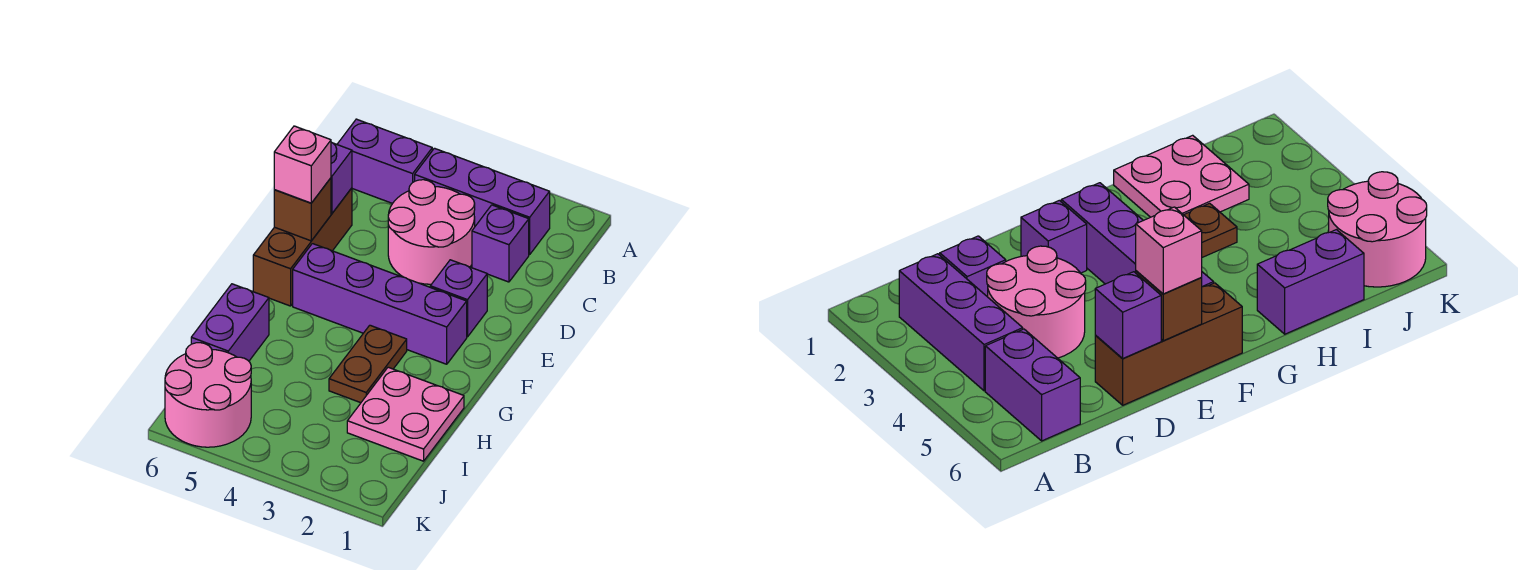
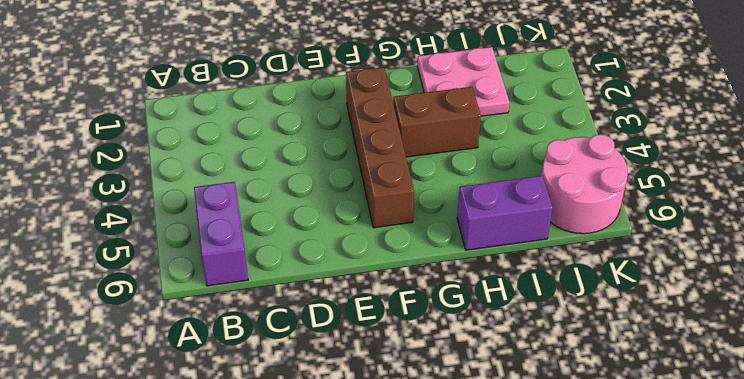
brown brick F2:F5 level 1 -> purple brick F2:F5 level 1
brown brick G3:H3 level 1 -> brown plate G3:H3 level 1
none -> purple brick B2:B4 level 1
none -> purple brick C2 level 1
none -> pink round brick C3:D4 level 1

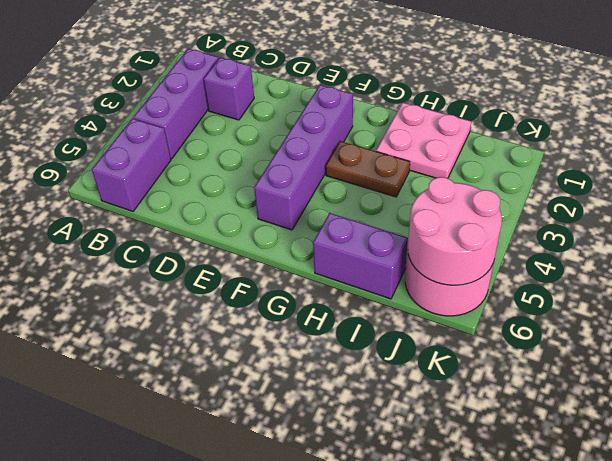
pink round brick J5:K6 level 2 -> pink round brick C3:D4 level 1
none -> brown brick D6:F6 level 1
none -> purple brick E2 level 1
none -> purple brick D6 level 2

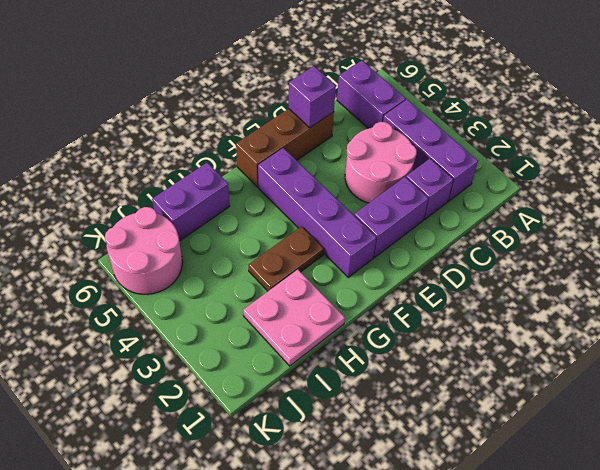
purple brick D2:E2 level 1 -> purple brick E2 level 1
none -> brown brick E6 level 2
none -> pink brick E6 level 3

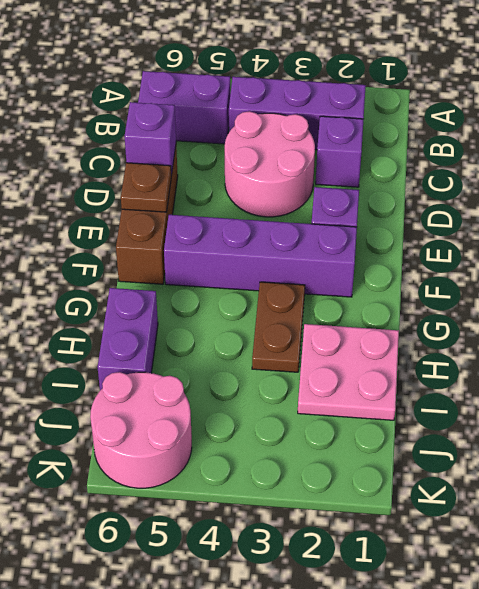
brown plate E6 level 2 -> brown brick E6 level 2
none -> pink brick E6 level 3

